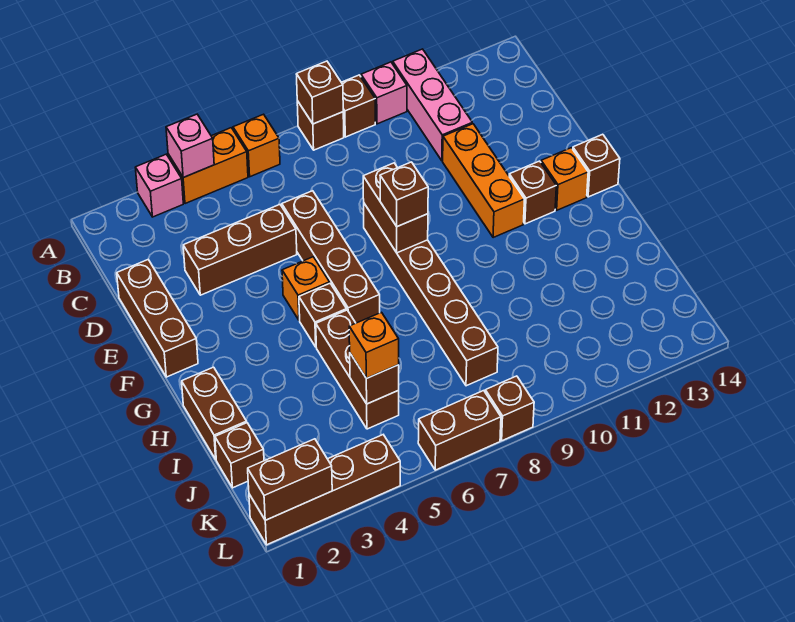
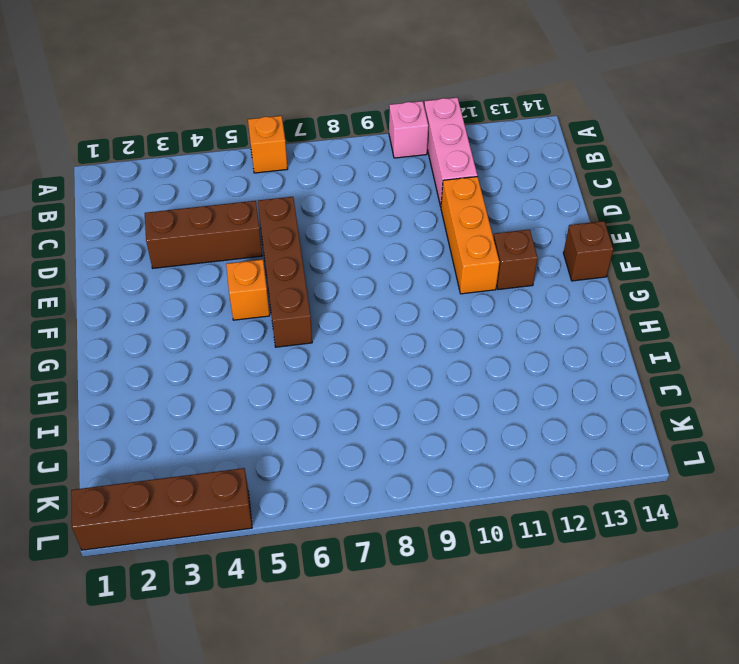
none -> pink brick A3 level 1
none -> orange brick A4:A5 level 1
none -> brown brick A8 level 1
none -> brown brick A9 level 1

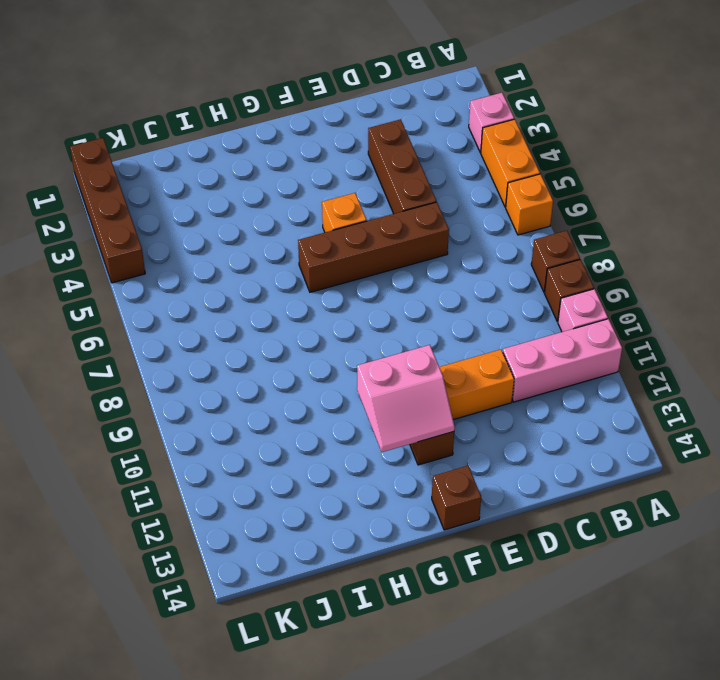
pink slope F11:G12 level 2 top 11 -> none
none -> brown brick D1:F1 level 1
none -> brown brick E8:J8 level 1
none -> orange brick F13 level 1
none -> brown brick G5 level 1

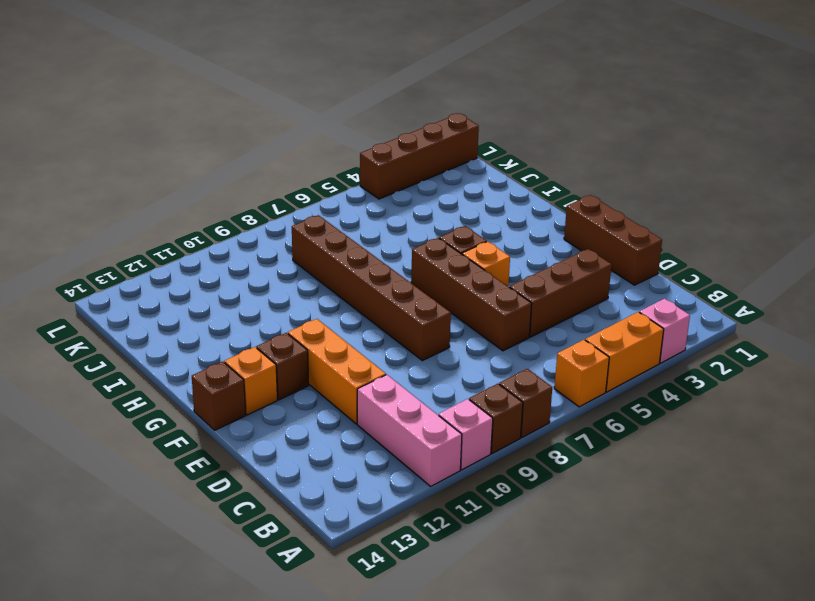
none -> brown brick H1:I1 level 1
none -> brown brick H5:J5 level 1
none -> brown brick J1 level 1
none -> brown brick L6:L7 level 1

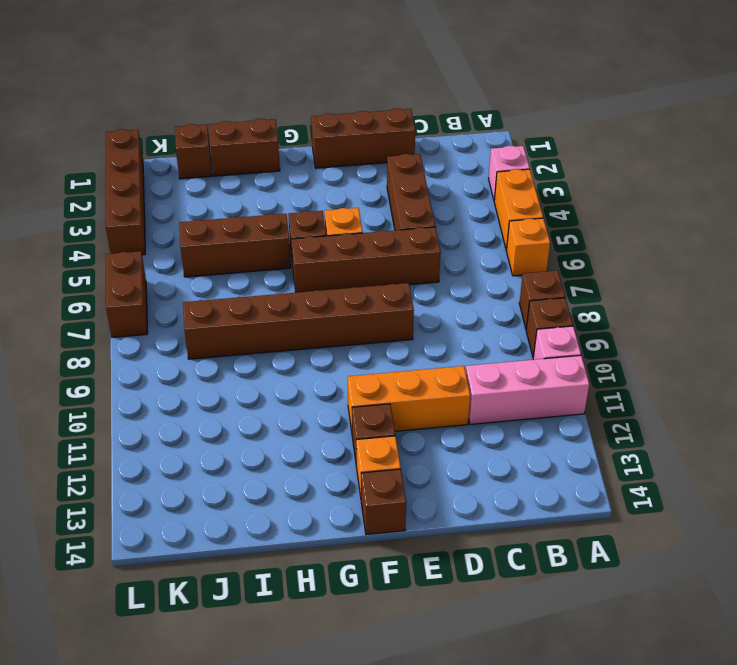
none -> brown brick L8 level 1
none -> pink brick A4 level 2
none -> brown brick A8 level 2
none -> brown brick E8:F8 level 2

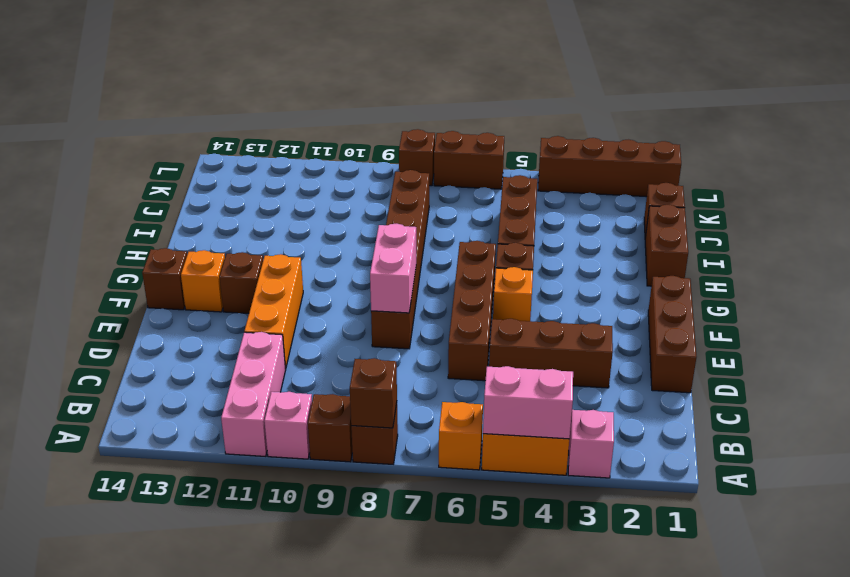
pink brick A4:A5 level 2 -> pink brick A4 level 2
pink brick E8:F8 level 2 -> brown brick E8:F8 level 2
none -> brown brick J5 level 2
none -> brown brick L1:L2 level 2
none -> brown brick F8 level 3
none -> orange brick J5 level 3

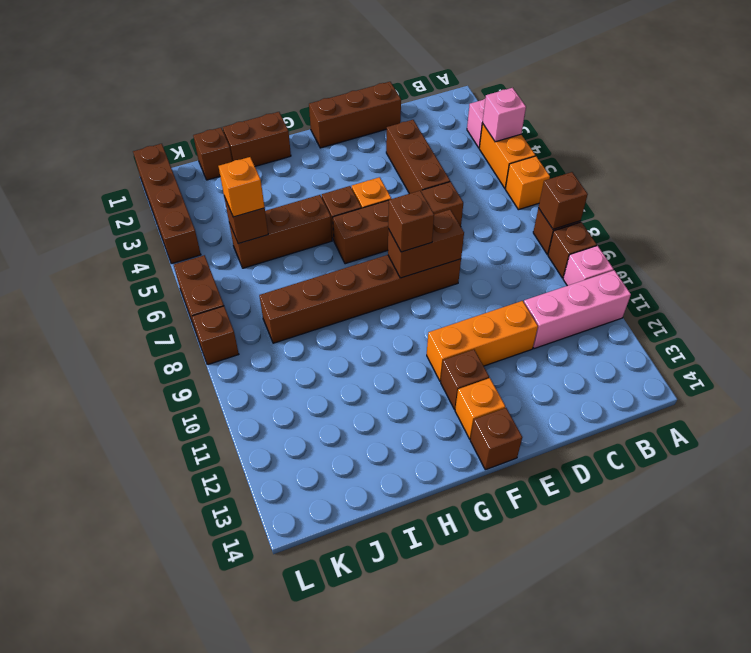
none -> brown brick L1:L2 level 2

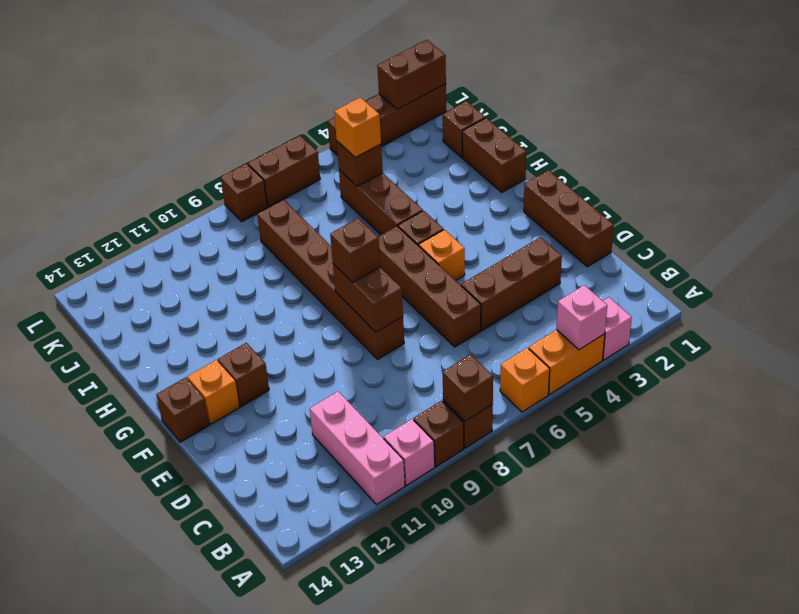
none -> orange brick D11:F11 level 1

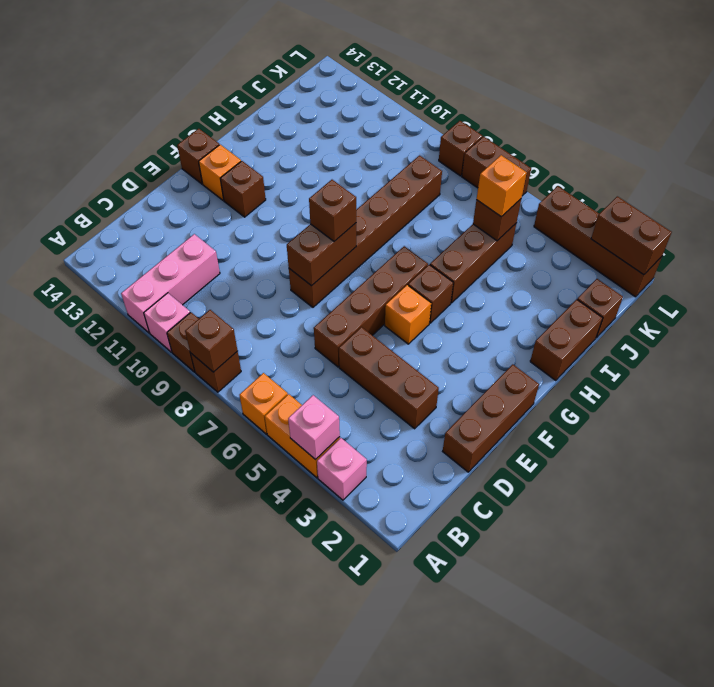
none -> orange brick D11:F11 level 1

